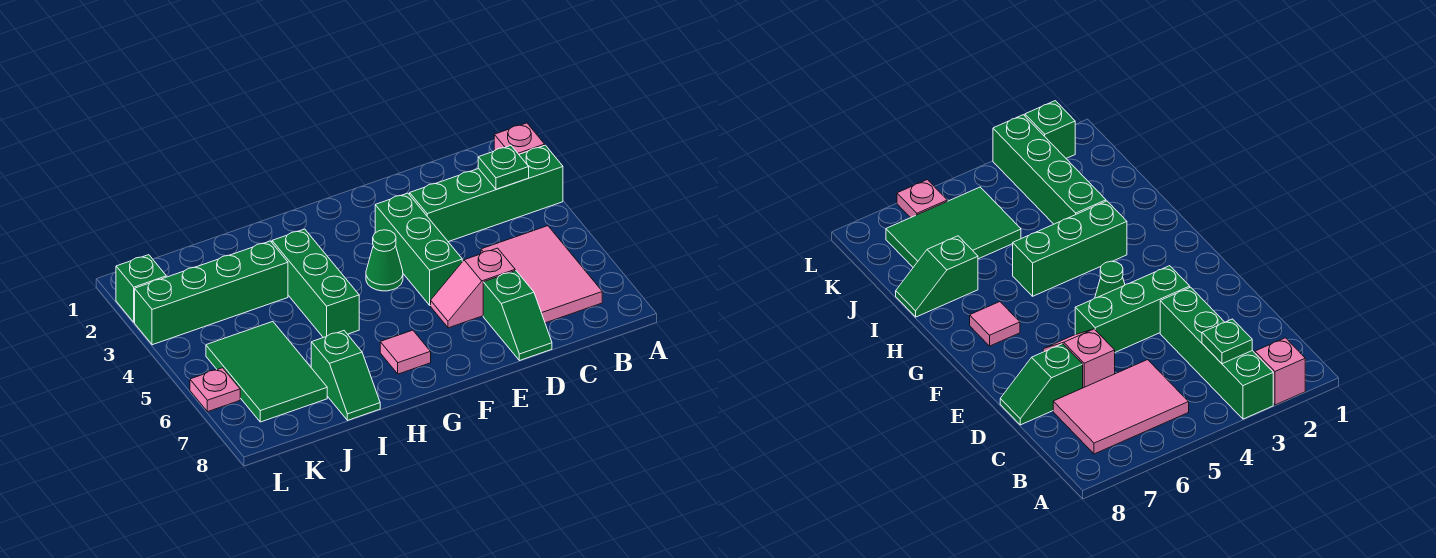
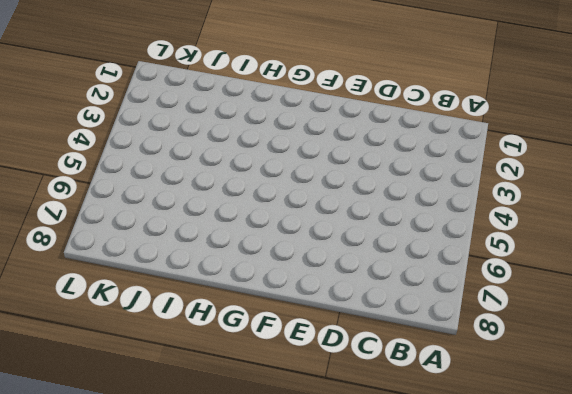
none -> pink brick A2 level 1
none -> green brick A3:D3 level 1
none -> pink tile B5:C7 level 1

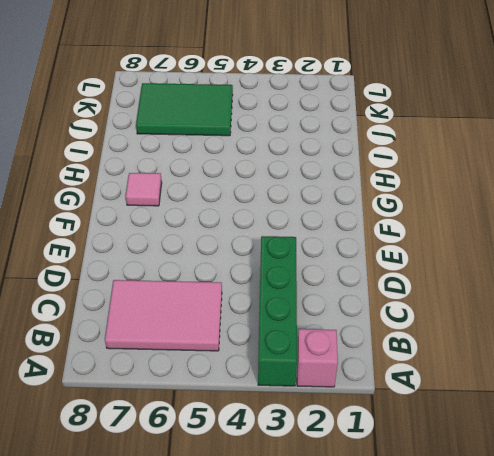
none -> pink slope D6:E6 level 1 top D
none -> green slope D7:D8 level 1 top 7
none -> green brick E3:E5 level 1

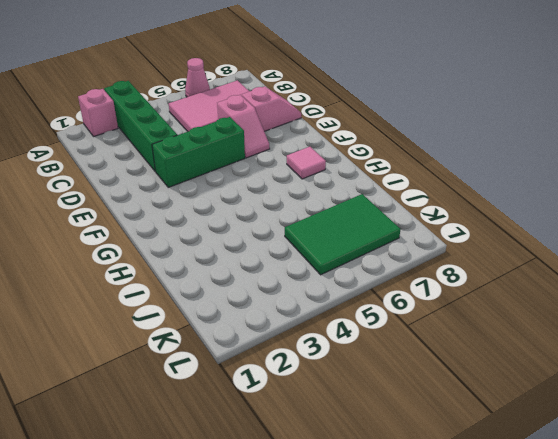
pink cone A6 level 1 -> none
pink slope D7:D8 level 1 top 7 -> green slope D7:D8 level 1 top 7
none -> green cone F4 level 1
none -> green brick H3:H5 level 1
none -> green brick I3:L3 level 1

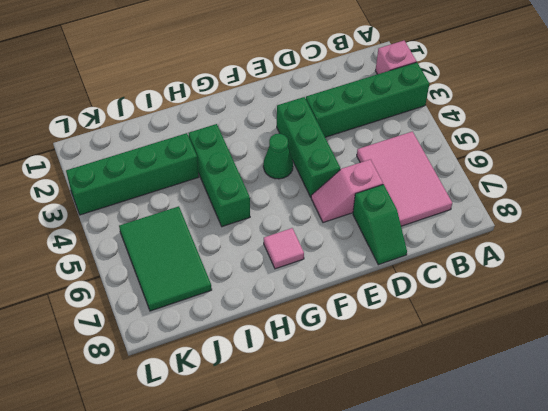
none -> green slope I7:I8 level 1 top 7
none -> green brick L2 level 1
none -> pink plate L6 level 1

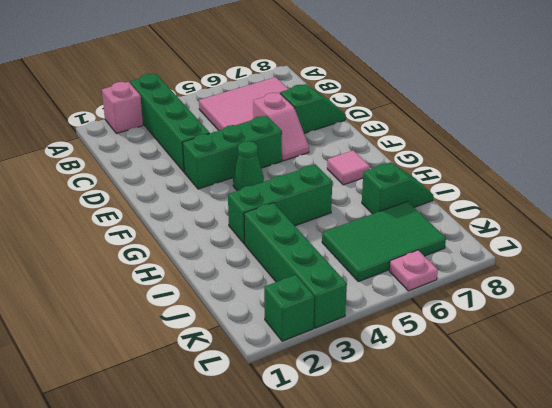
none -> green plate B3 level 2

